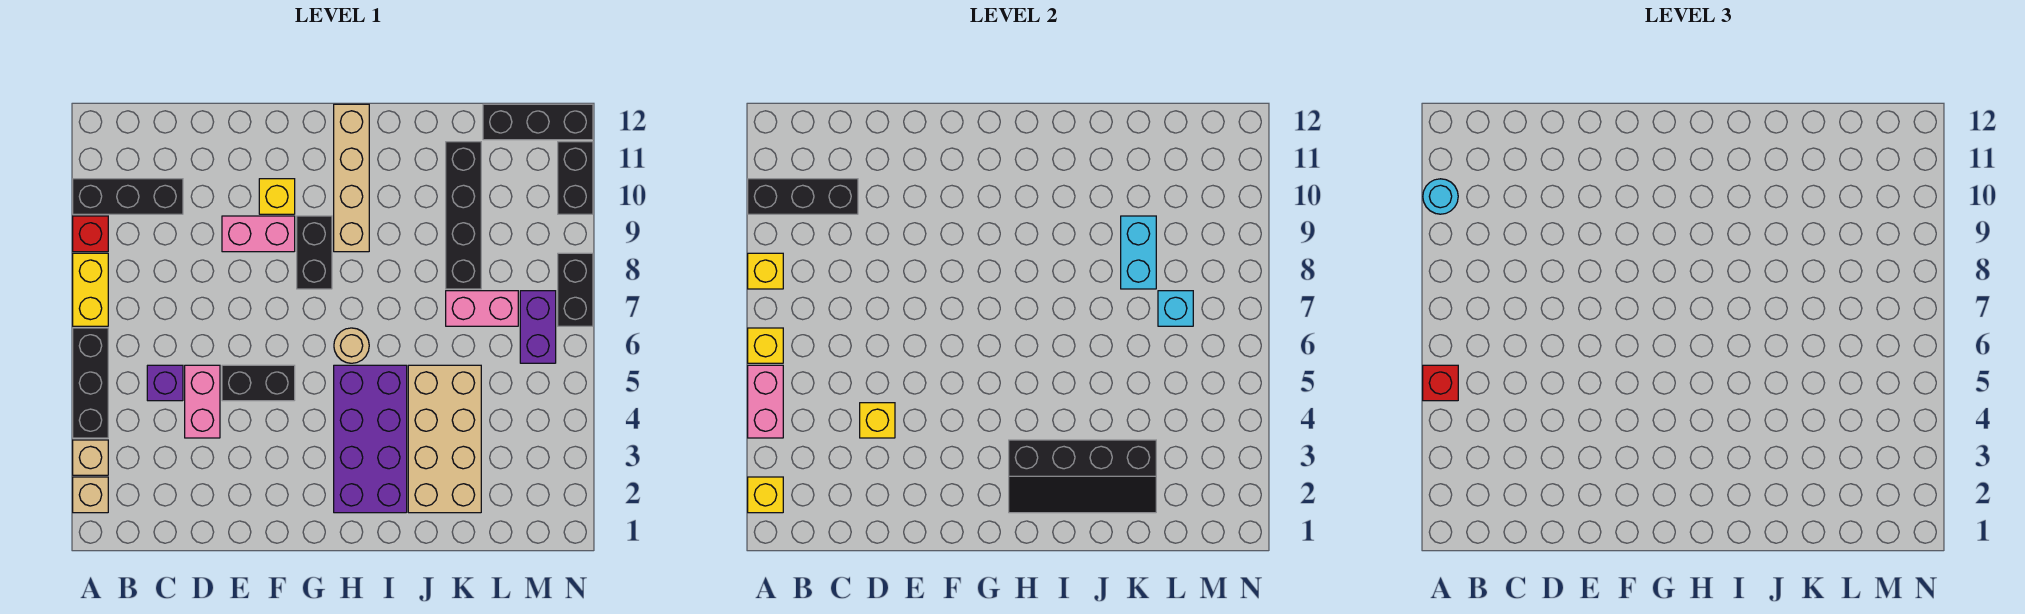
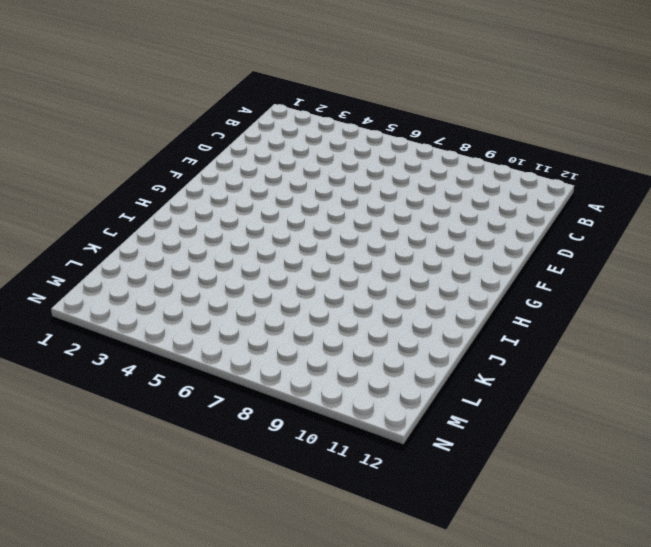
none -> tan brick A2 level 1
none -> tan brick A3 level 1
none -> black brick A4:A6 level 1
none -> yellow brick A7:A8 level 1

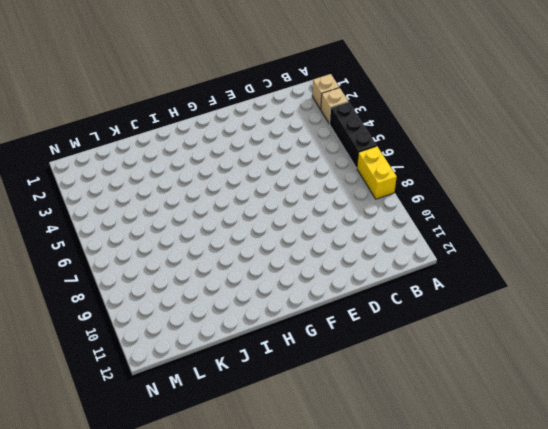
none -> red brick A9 level 1
none -> black brick A10:C10 level 1
none -> purple brick C5 level 1
none -> pink brick D4:D5 level 1

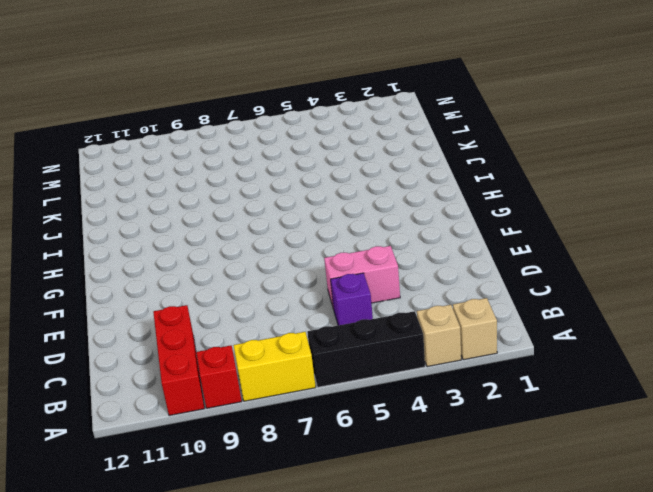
red brick A10:C10 level 1 -> black brick A10:C10 level 1
none -> black brick E5:F5 level 1
none -> pink brick E9:F9 level 1
none -> yellow brick F10 level 1
none -> black brick G8:G9 level 1

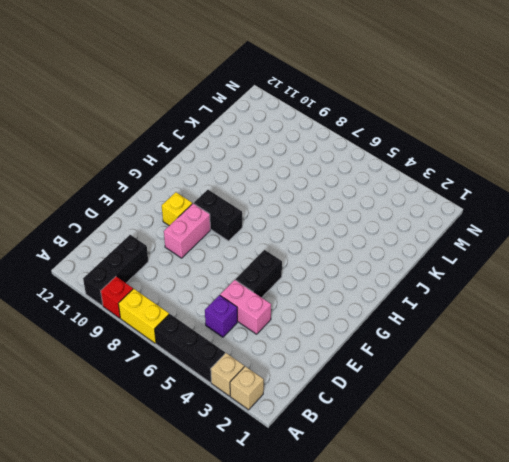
none -> purple brick H2:I5 level 1
none -> tan round brick H6 level 1
none -> tan brick H9:H12 level 1
none -> tan brick J2:K5 level 1

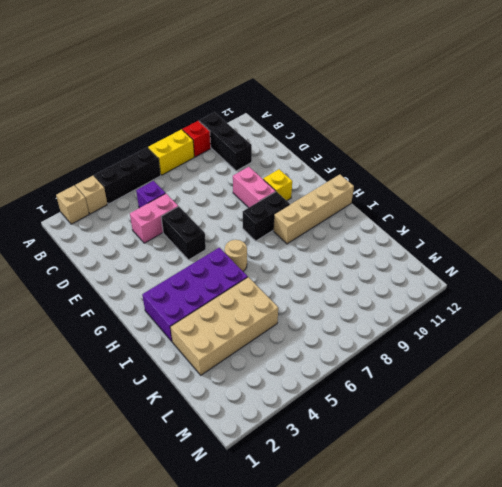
none -> pink brick K7:L7 level 1
none -> black brick K8:K11 level 1
none -> black brick L12:N12 level 1
none -> purple brick M6:M7 level 1

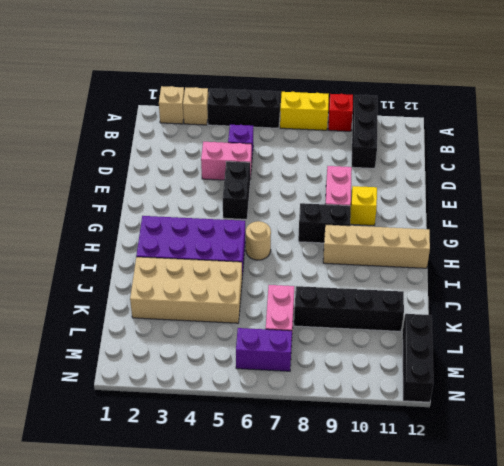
none -> black brick N7:N8 level 1
none -> black brick N10:N11 level 1
none -> yellow brick A2 level 2
none -> pink brick A4:A5 level 2

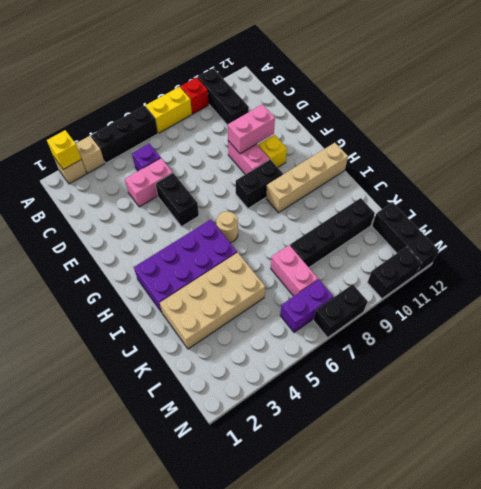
pink brick E9:E10 level 2 -> pink brick A4:A5 level 2
none -> yellow brick A6 level 2
none -> yellow brick A8 level 2
none -> black brick A10:C10 level 2
none -> yellow brick D4 level 2

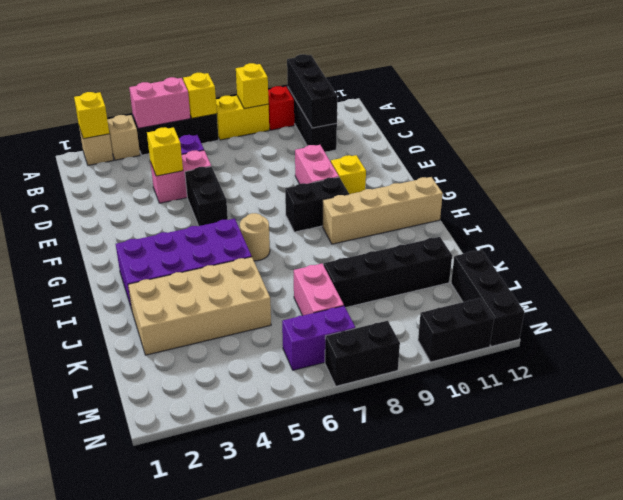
none -> black slope H2:K3 level 2 top 3
none -> cyan brick K8:K9 level 2
none -> cyan brick L7 level 2
none -> red brick A5 level 3

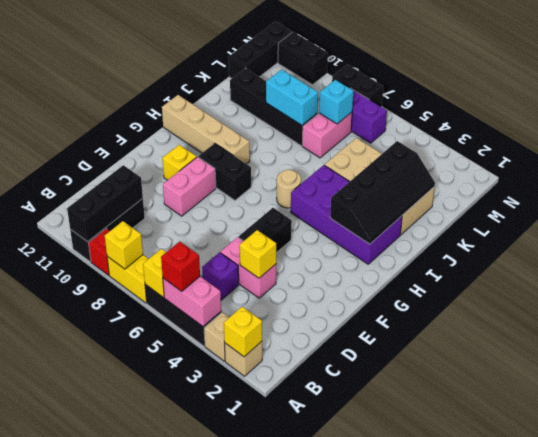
none -> cyan round brick A10 level 3

